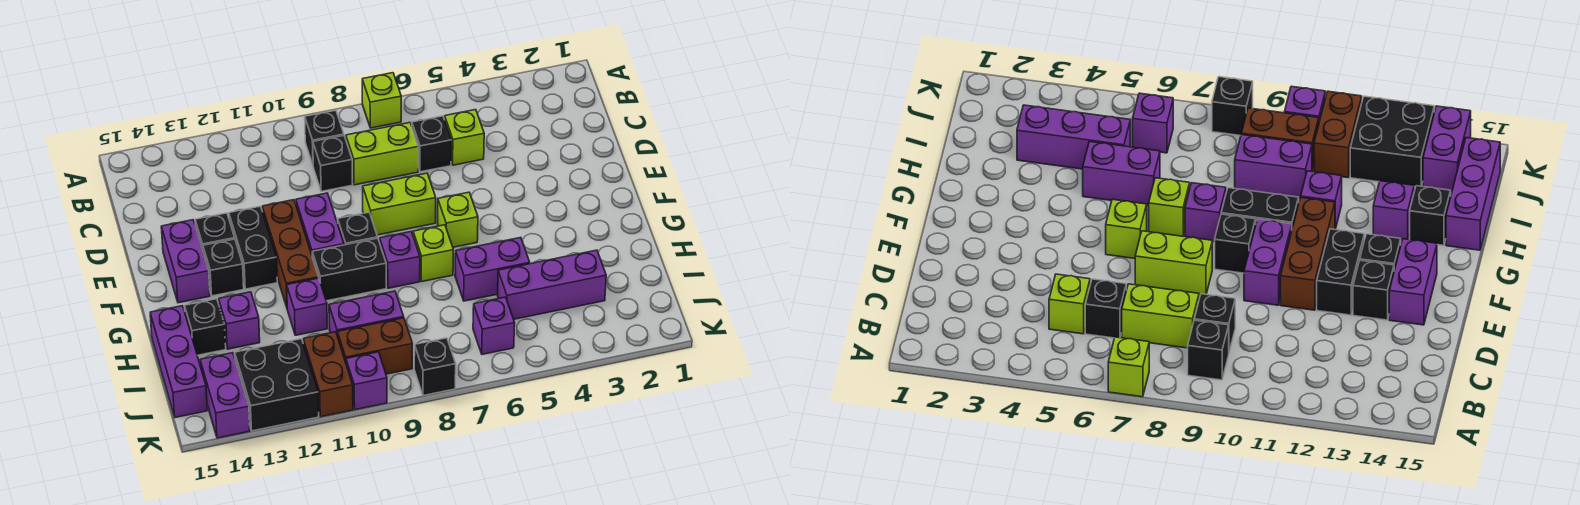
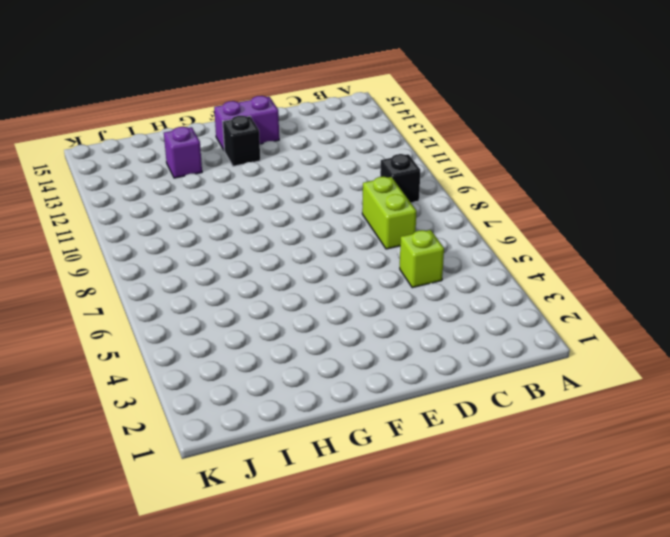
none -> lime brick A7 level 1
none -> black brick C6 level 1
none -> black brick C9 level 1
none -> lime brick E7:E8 level 1

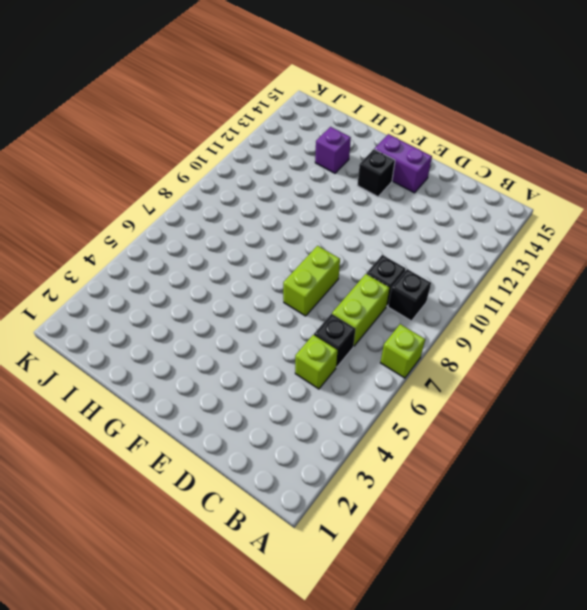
none -> purple brick E10:F10 level 1
none -> brown brick E11:G11 level 1
none -> black brick E12:F12 level 1
none -> black brick E13 level 1

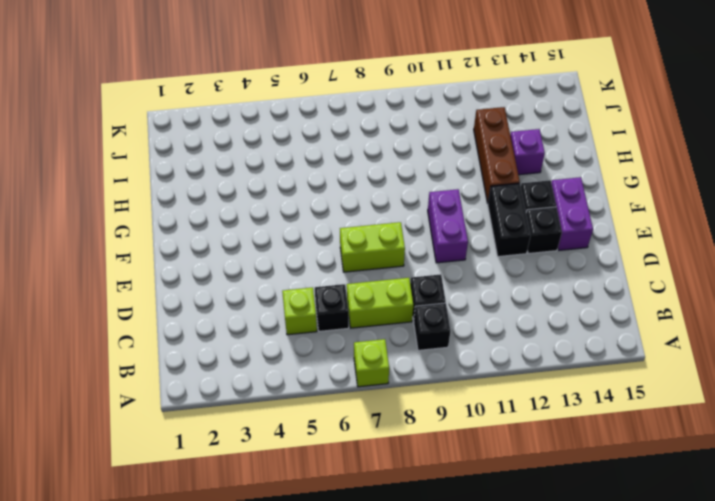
brown brick G12:I12 level 1 -> brown brick E11:G11 level 1
none -> lime brick F6 level 1
none -> black brick F9 level 1
none -> lime brick G7 level 1
none -> purple brick G8 level 1

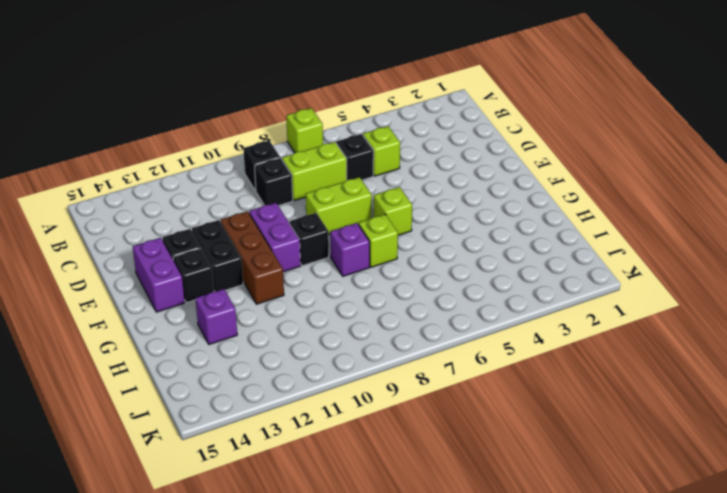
none -> black brick G9:G10 level 1
none -> purple brick H5:H6 level 1
none -> purple brick H11 level 1
none -> black brick H14 level 1

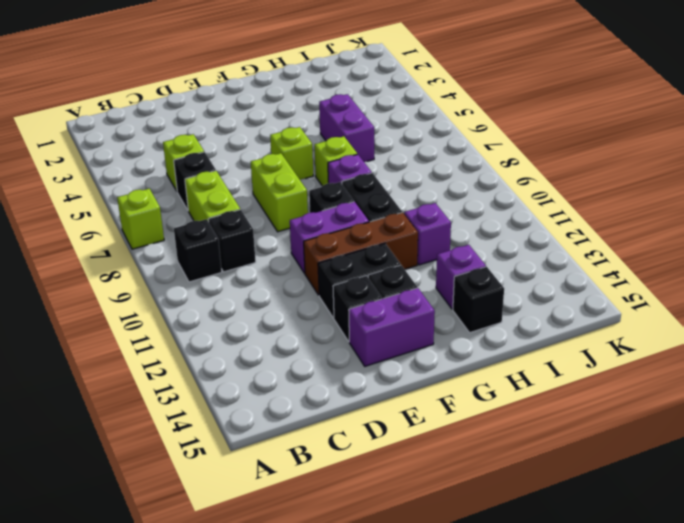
none -> purple brick H15:J15 level 1
none -> purple brick I3:I5 level 1
none -> purple brick I9:I10 level 1
none -> purple brick J6 level 1

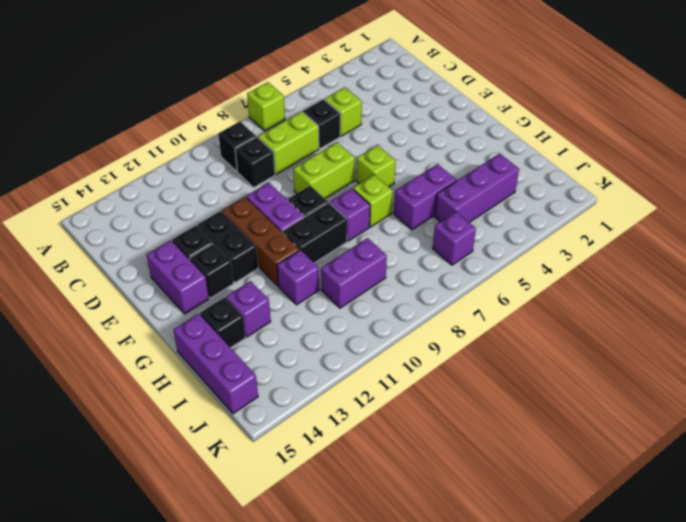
none -> brown brick J9:J10 level 1
none -> brown brick J11:K11 level 1
none -> black brick J12:K13 level 1
none -> purple brick J14:K14 level 1

